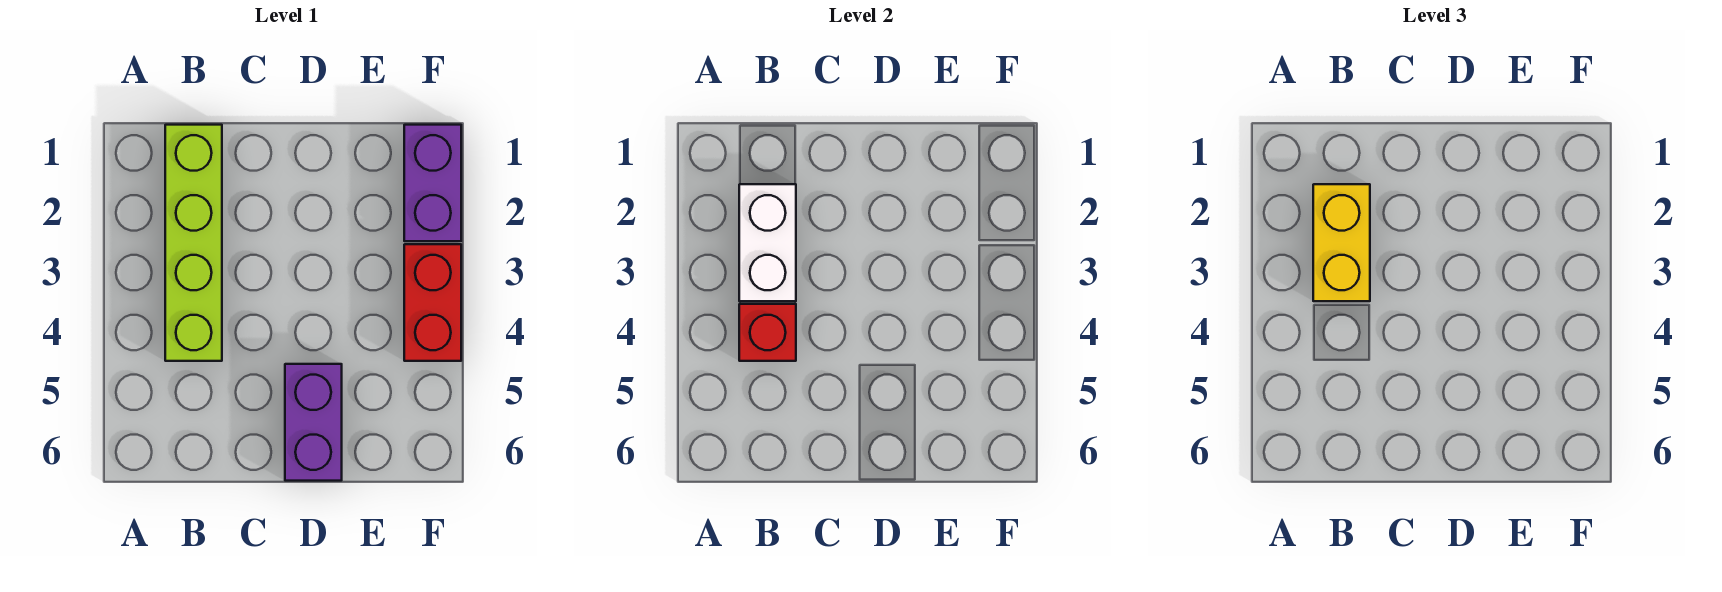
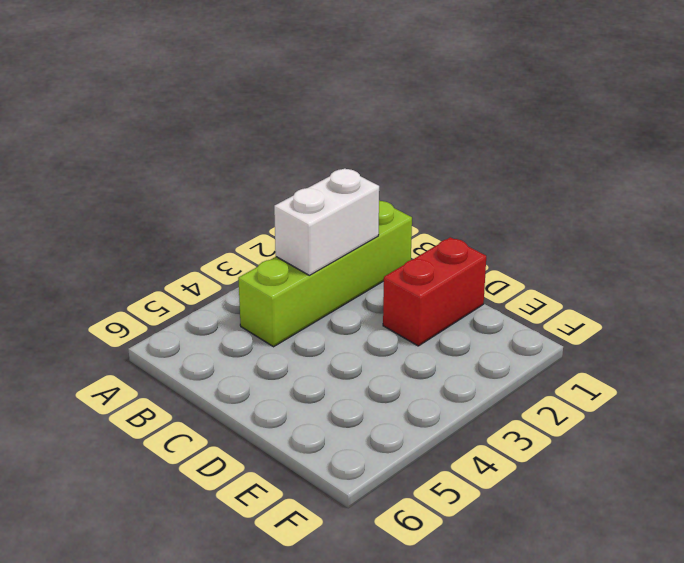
red brick D1:D2 level 1 -> red brick F3:F4 level 1
none -> purple brick D5:D6 level 1
none -> purple brick F1:F2 level 1

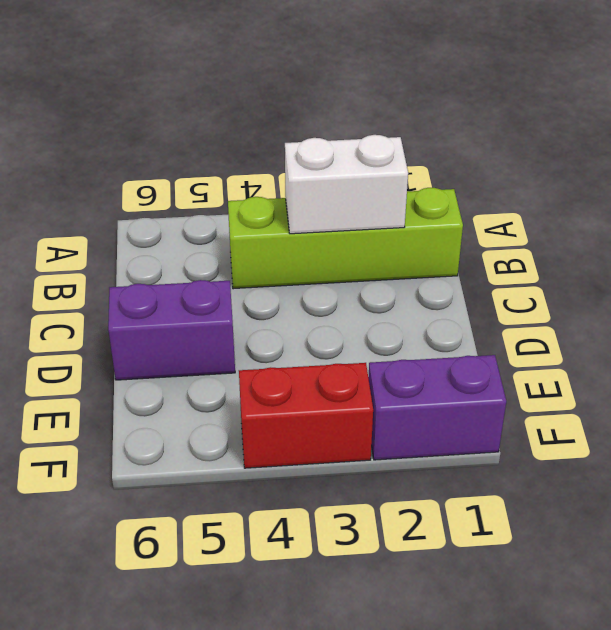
none -> red brick B4 level 2
none -> yellow brick B2:B3 level 3

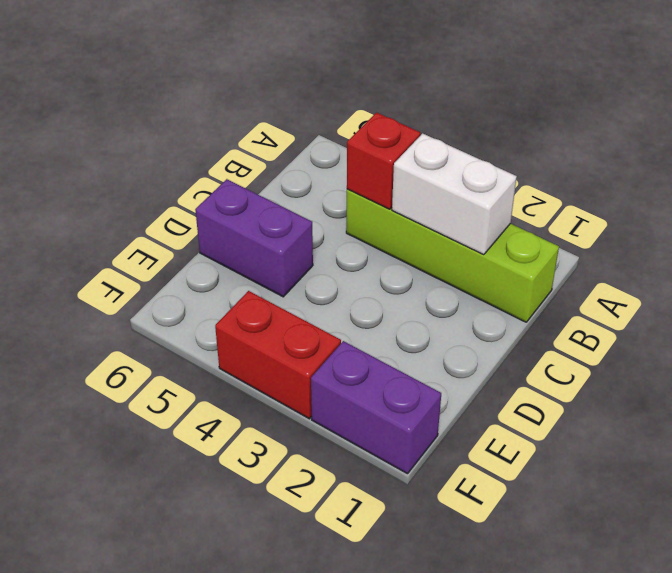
none -> yellow brick B2:B3 level 3

